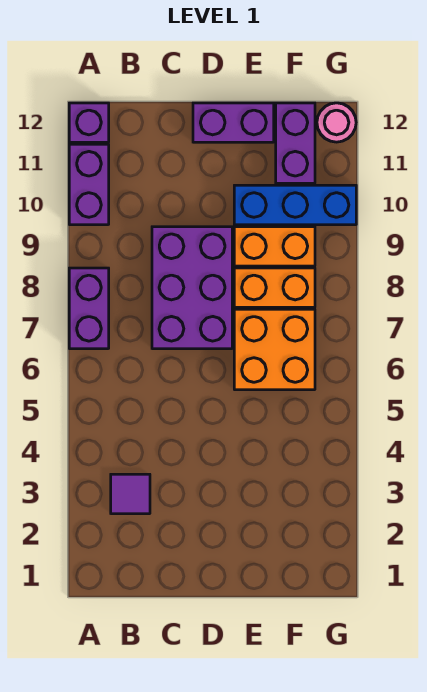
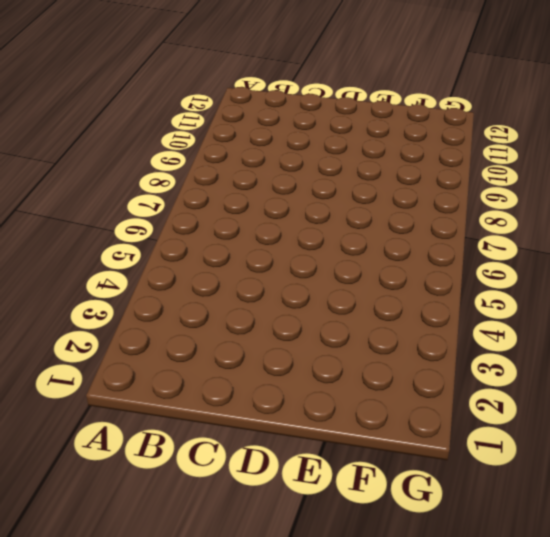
none -> purple brick A7:A8 level 1
none -> purple brick A10:A11 level 1
none -> purple brick A12 level 1

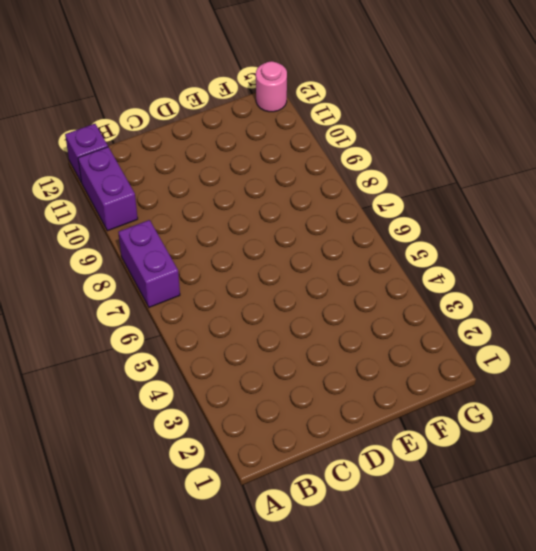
none -> purple tile B3 level 1
none -> purple brick C7:D9 level 1
none -> purple brick D12:E12 level 1

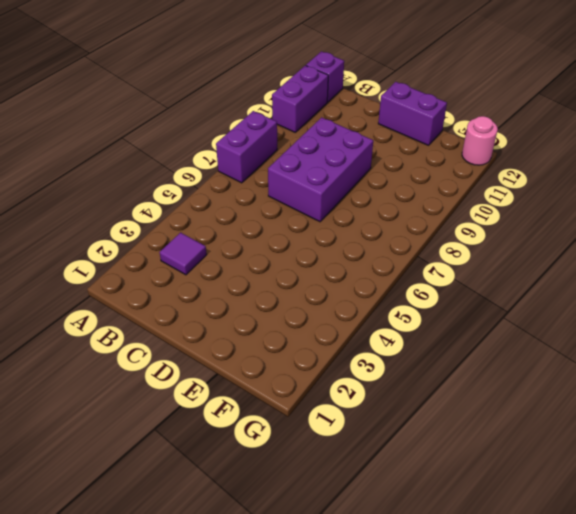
none -> orange brick E6:F7 level 1
none -> orange brick E8:F8 level 1
none -> orange brick E9:F9 level 1

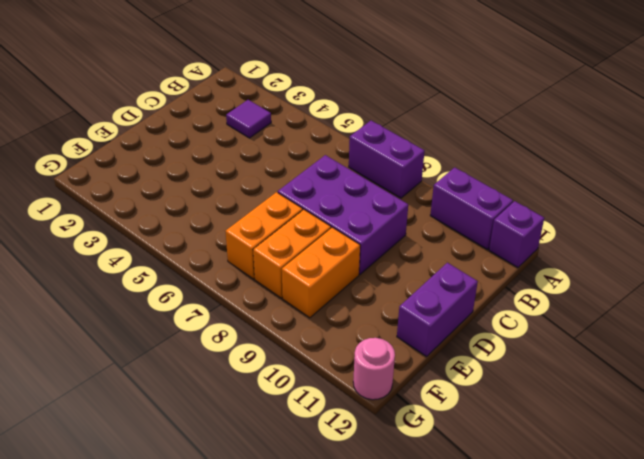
orange brick E7:F7 level 1 -> orange brick E6:F7 level 1
none -> blue brick E10:G10 level 1
none -> purple brick F11:F12 level 1

